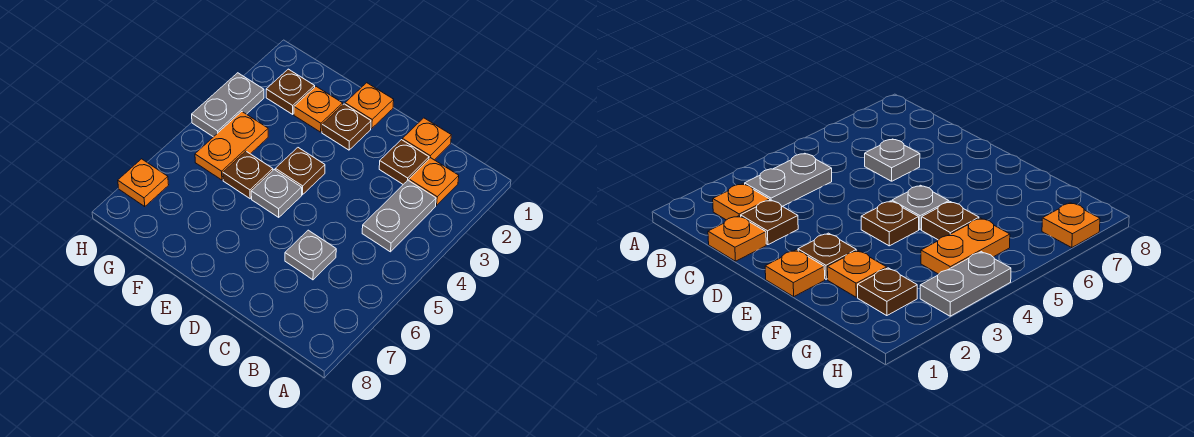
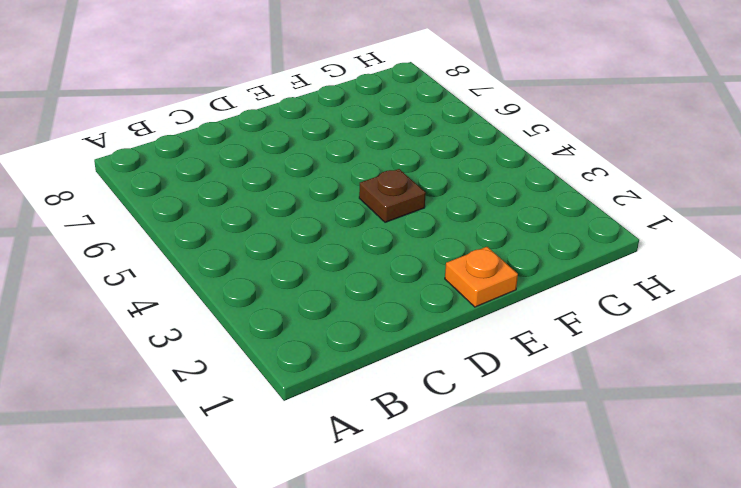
none -> orange plate B2 level 1
none -> grey plate B3:B4 level 1
none -> orange plate C1 level 1

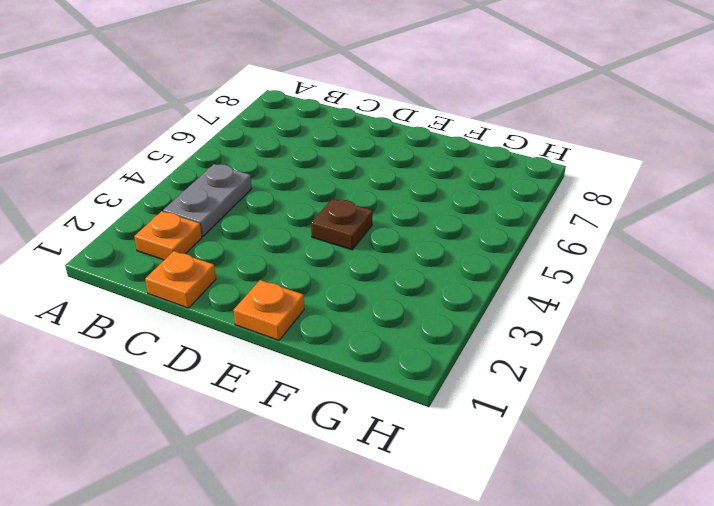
none -> brown plate C2 level 1
none -> grey plate C6 level 1
none -> brown plate E2 level 1

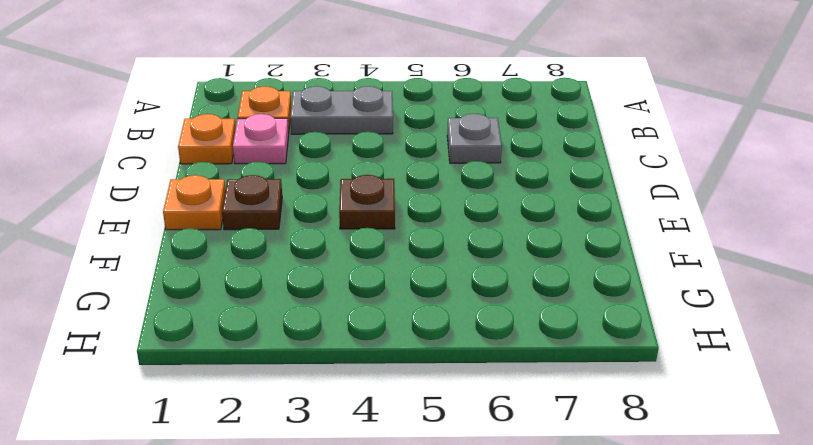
pink plate C2 level 1 -> brown plate C2 level 1
none -> grey plate E5 level 1
none -> orange plate F2 level 1
none -> brown plate F5 level 1

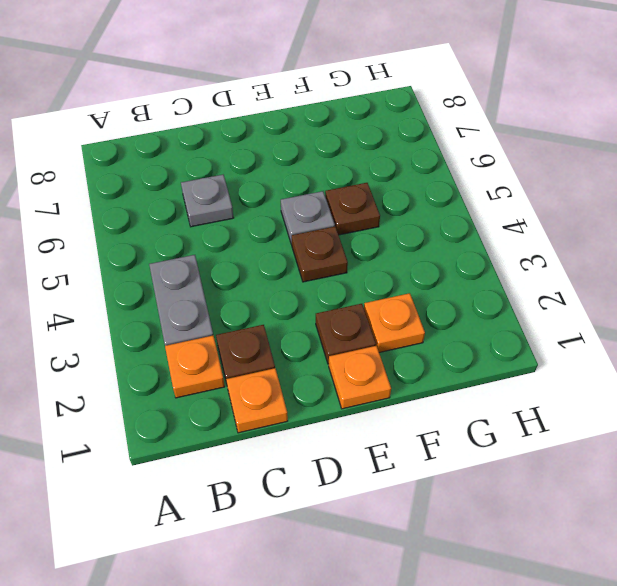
none -> brown plate G2 level 1
none -> orange plate G4:G5 level 1
none -> grey plate H3:H4 level 1

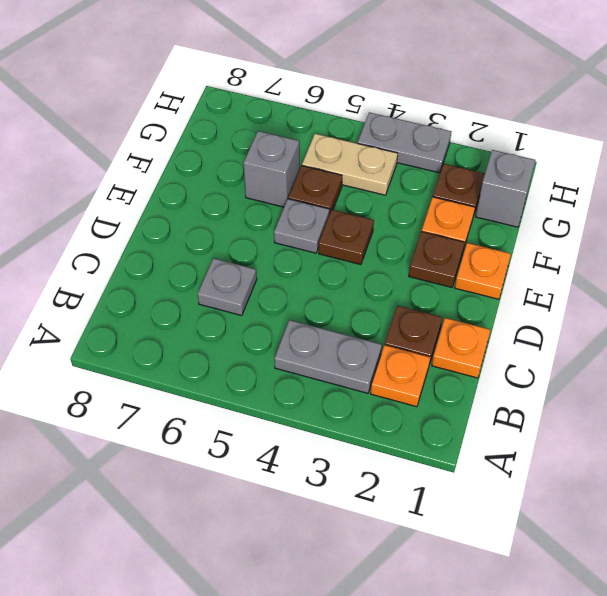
grey brick F6 level 1 -> none
grey brick G1 level 1 -> none
tan plate G4:G5 level 1 -> orange plate G4:G5 level 1
none -> orange plate H7 level 1

